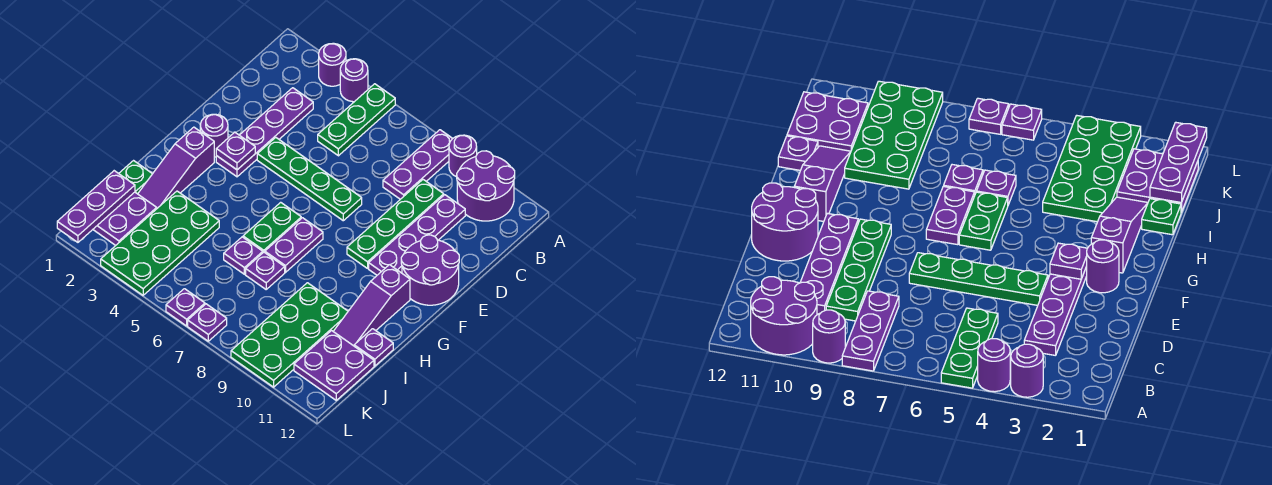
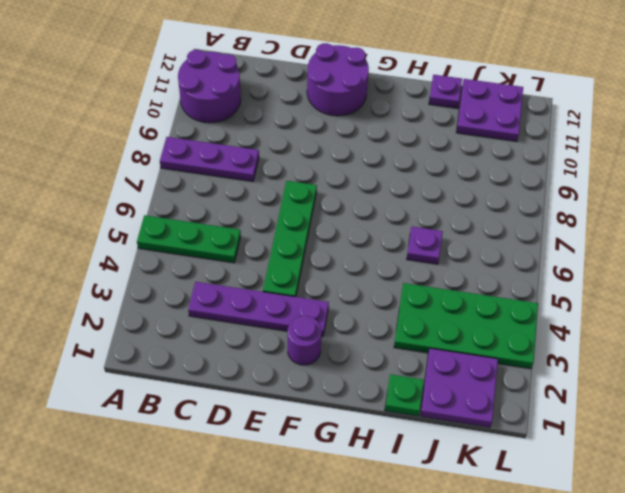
none -> purple round brick A3 level 1
none -> purple round brick A4 level 1
none -> purple round brick A9 level 1

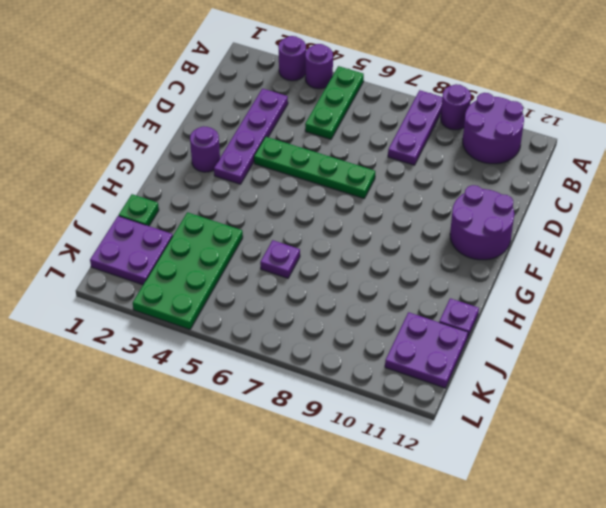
none -> green plate C9:F9 level 1
none -> purple plate C10:F10 level 1
none -> purple slope G2:I2 level 1 top G

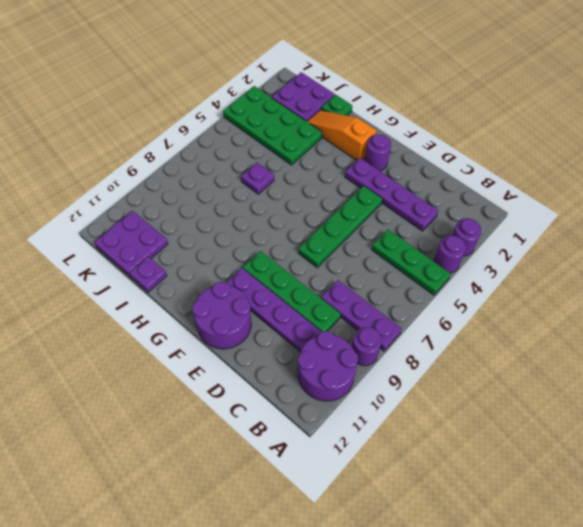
orange slope G2:I2 level 1 top G -> purple slope G2:I2 level 1 top G
none -> green plate G6:H6 level 1
none -> purple plate G7:H7 level 1
none -> purple slope G11:I11 level 1 top G

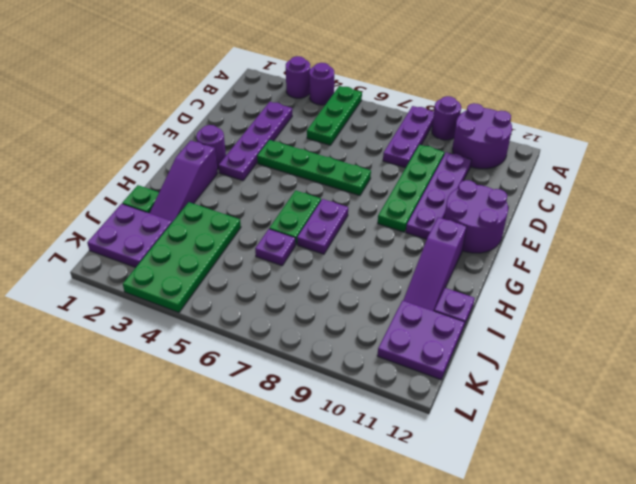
none -> purple plate I7 level 1
none -> green plate I9:L10 level 1
none -> purple plate L6 level 1

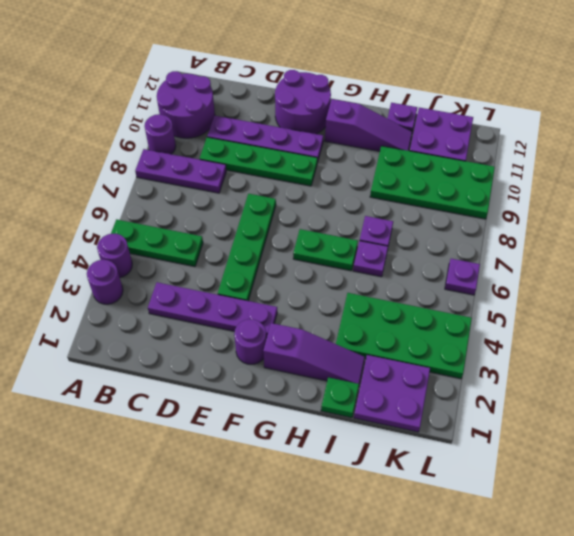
none -> purple plate G7:H7 level 1
none -> purple plate L7 level 1
none -> purple plate F3 level 2

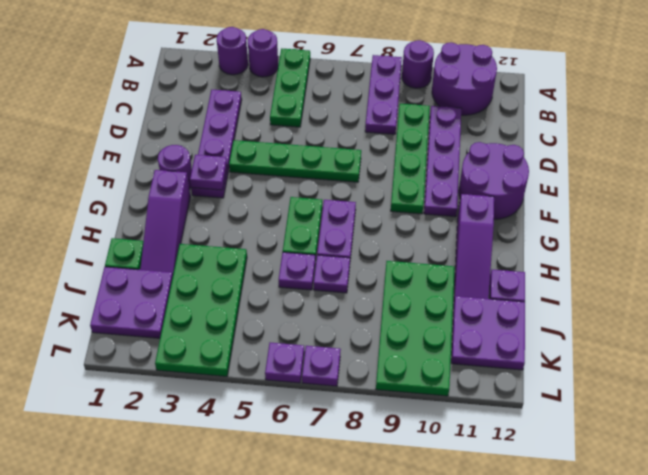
none -> purple plate J1:L1 level 2

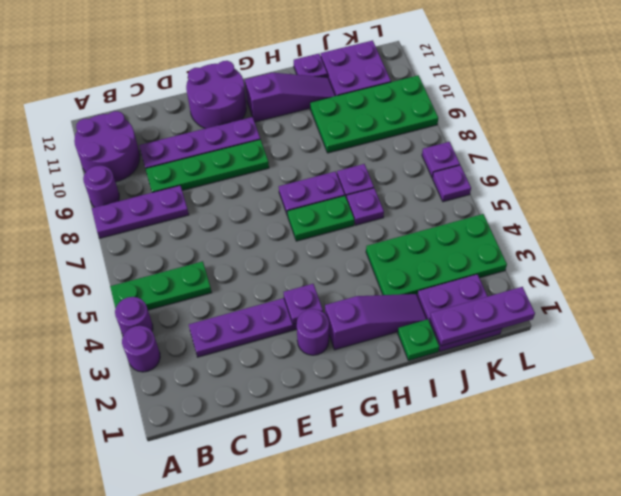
none -> green plate E4:E7 level 1

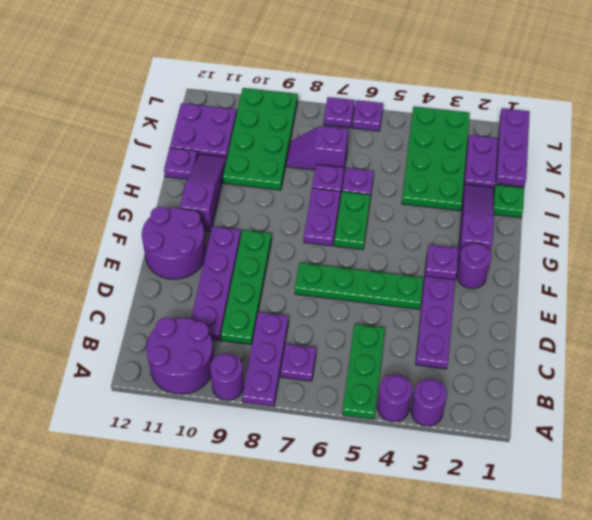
purple plate B7 level 1 -> none
purple slope J7:J8 level 1 top 7 -> none

